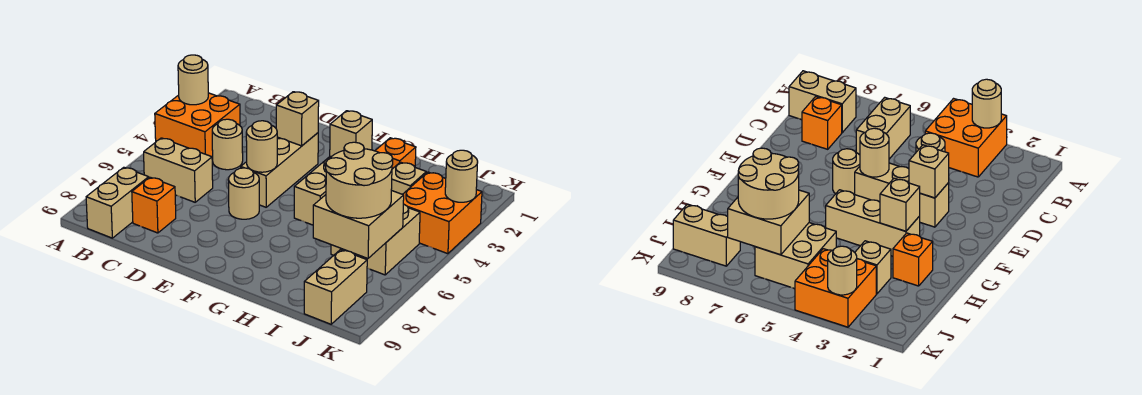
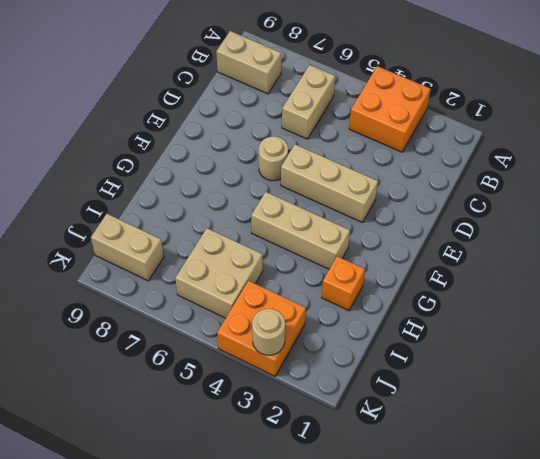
none -> tan round brick C4 level 1
none -> orange brick C8 level 1
none -> tan brick I3 level 1

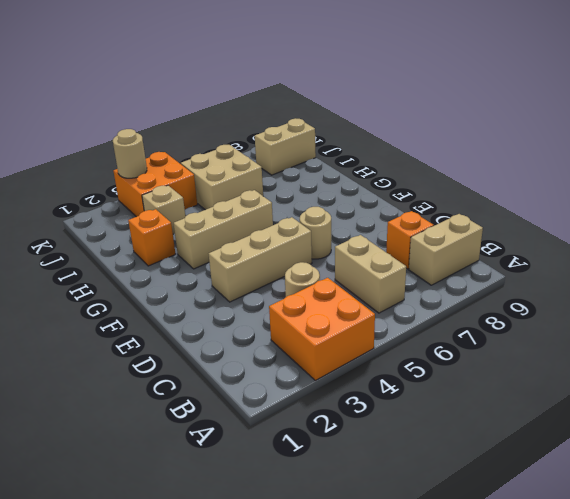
none -> tan round brick A3 level 2
none -> tan brick E3 level 2
none -> tan round brick E5 level 2

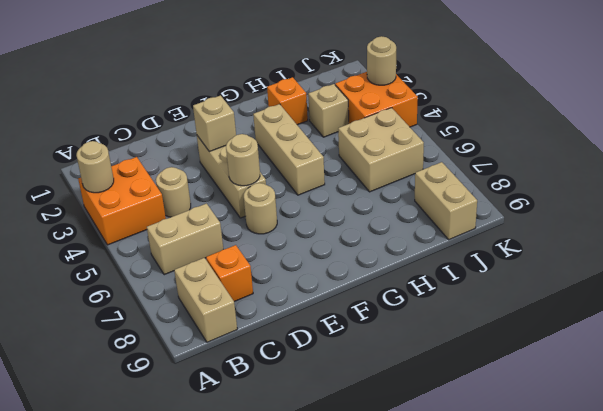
none -> tan brick G3 level 2
none -> tan brick I6:J7 level 2
none -> tan round brick I6:J7 level 3

